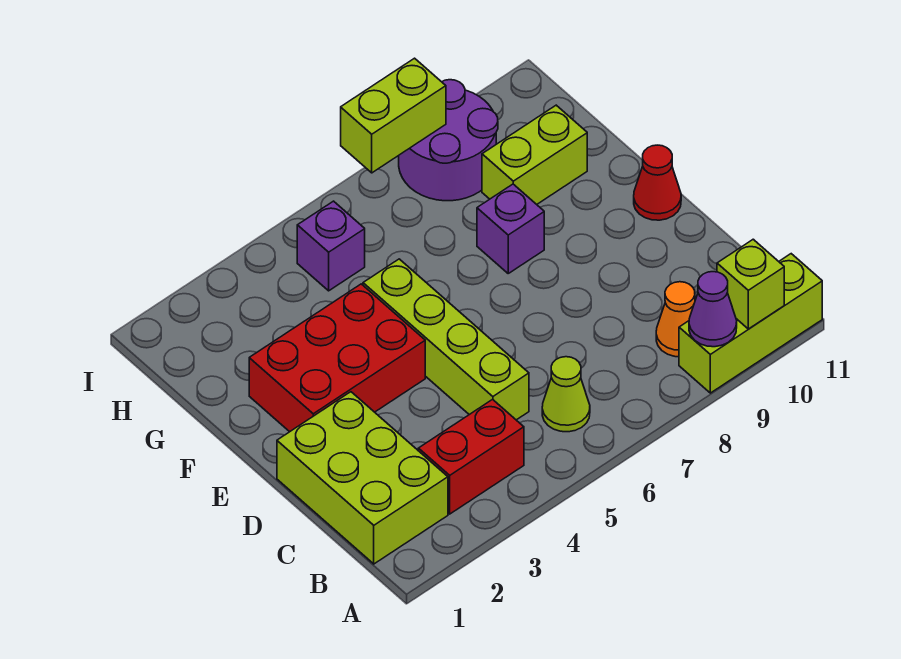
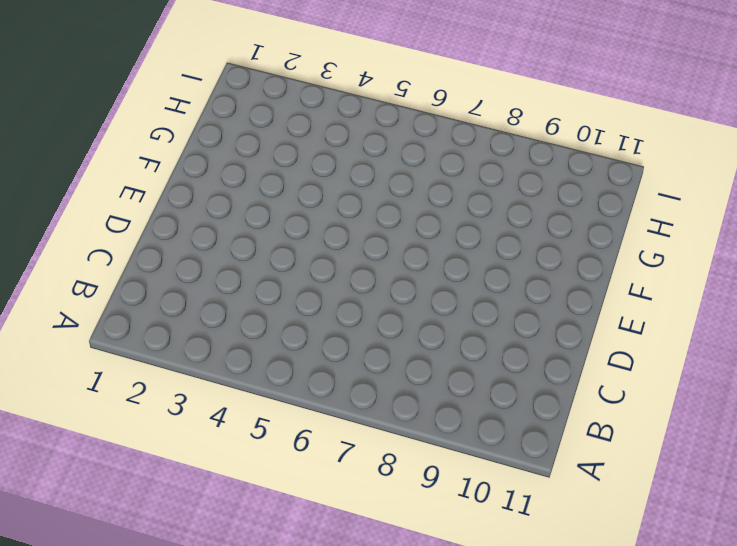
none -> lime brick A9:A11 level 1
none -> lime brick B1:D2 level 1
none -> red brick B3:B4 level 1

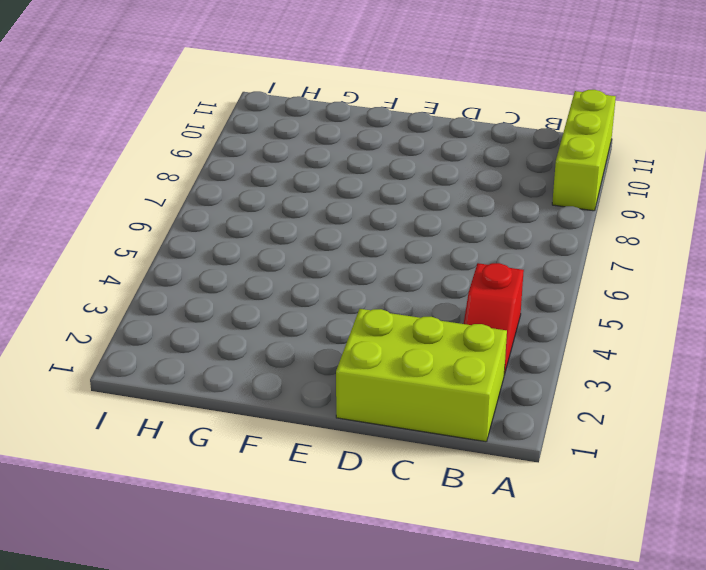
red slope B3:B4 level 1 top 4 -> red brick B3:B4 level 1
none -> lime cone B6 level 1
none -> orange cone B9 level 1
none -> lime brick C5:F5 level 1

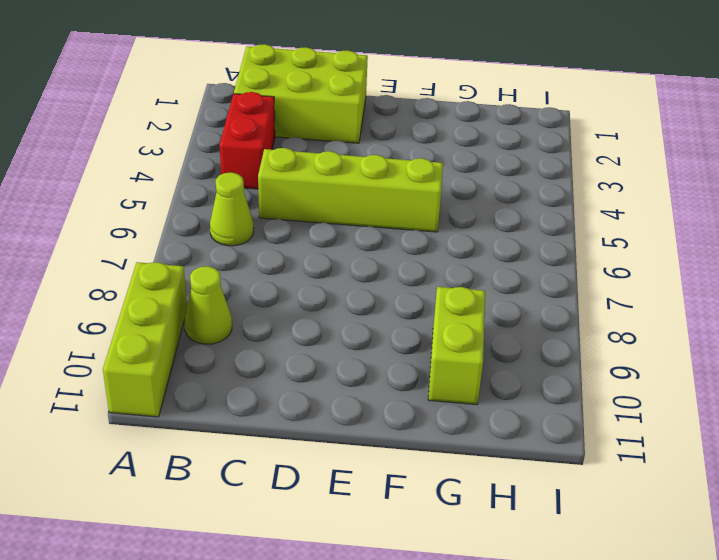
lime cone B9 level 1 -> orange cone B9 level 1
none -> red brick E2:F4 level 1
none -> red cone E11 level 1
none -> purple brick F8 level 1

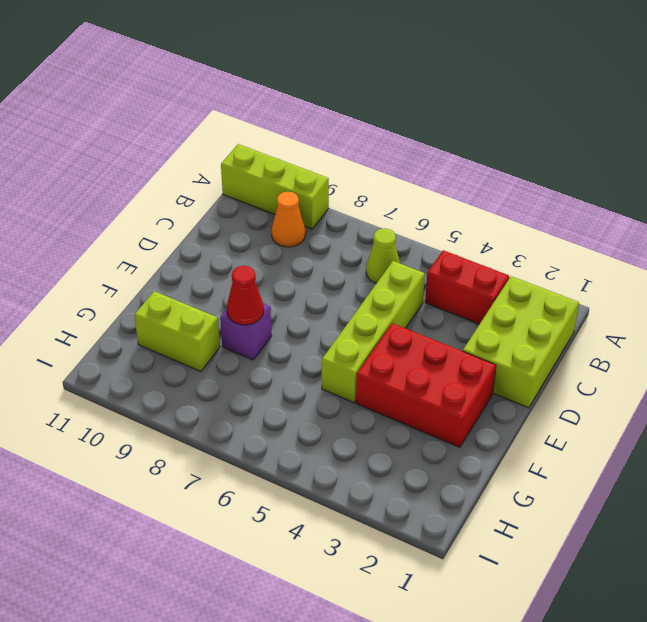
red cone F8 level 2 -> red cone E11 level 1
none -> purple brick H5 level 1
none -> purple round brick H8:I9 level 1
none -> purple cone A9 level 2

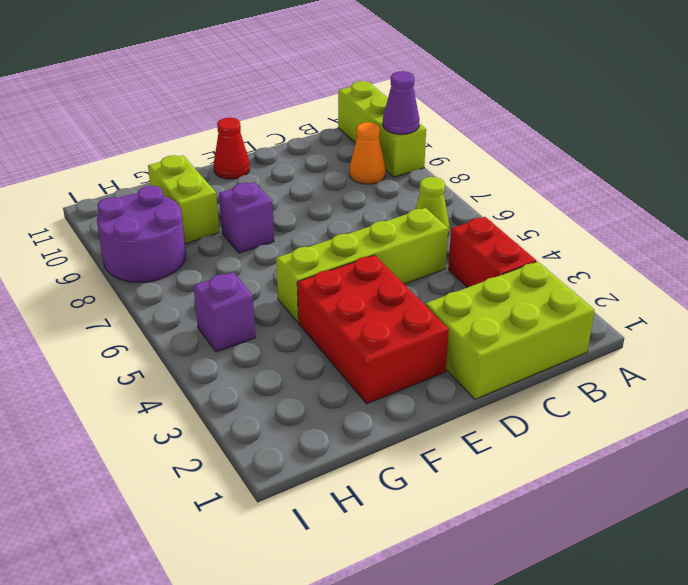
none -> lime brick A10 level 2
none -> lime brick I7:I8 level 2

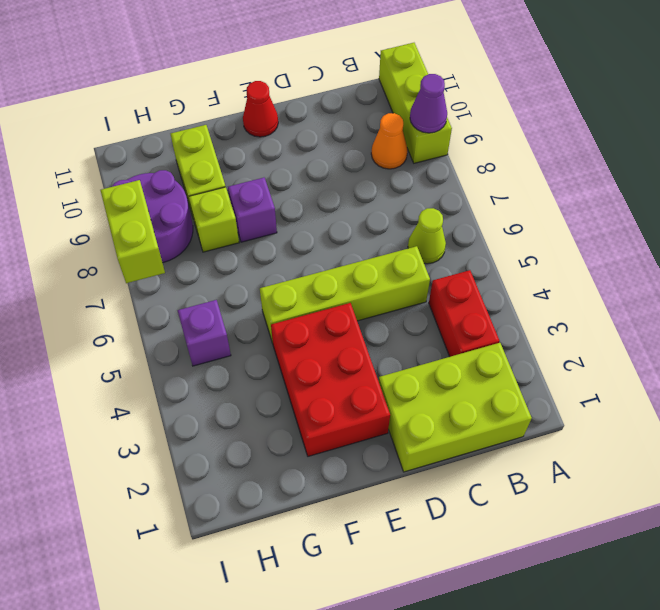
lime brick G8 level 1 -> lime brick A10 level 2

